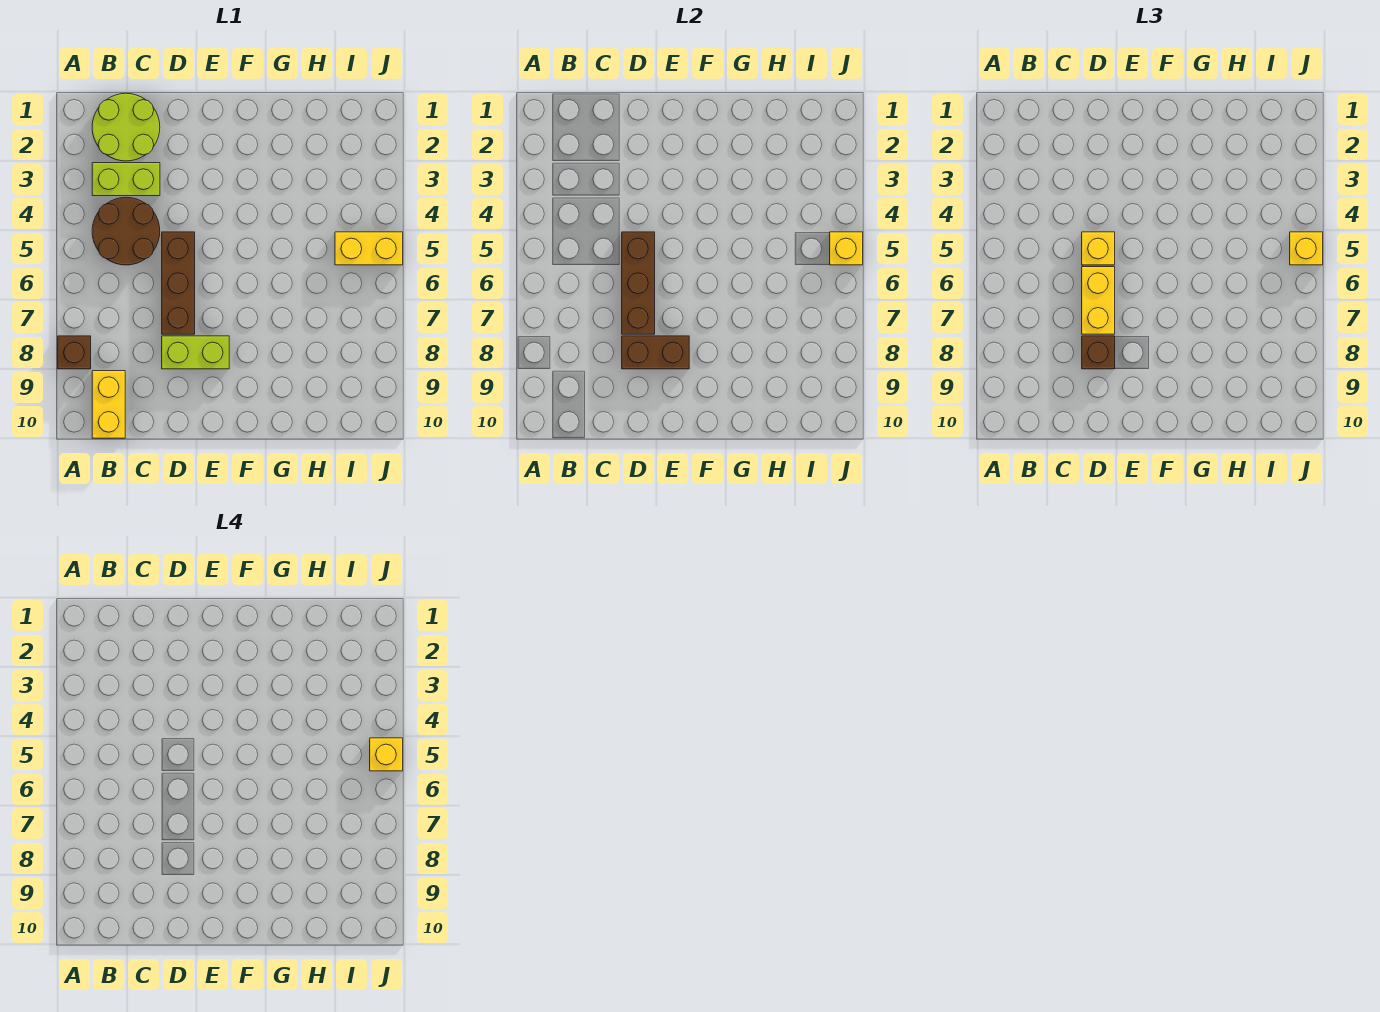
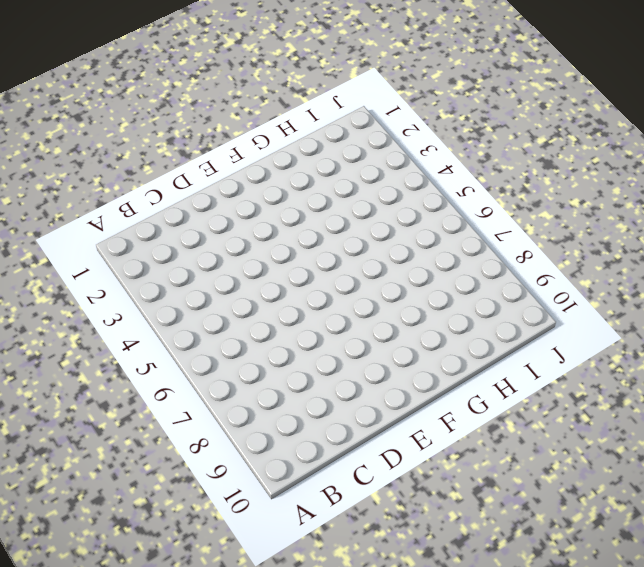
none -> brown brick A8 level 1
none -> lime round brick B1:C2 level 1
none -> lime brick B3:C3 level 1

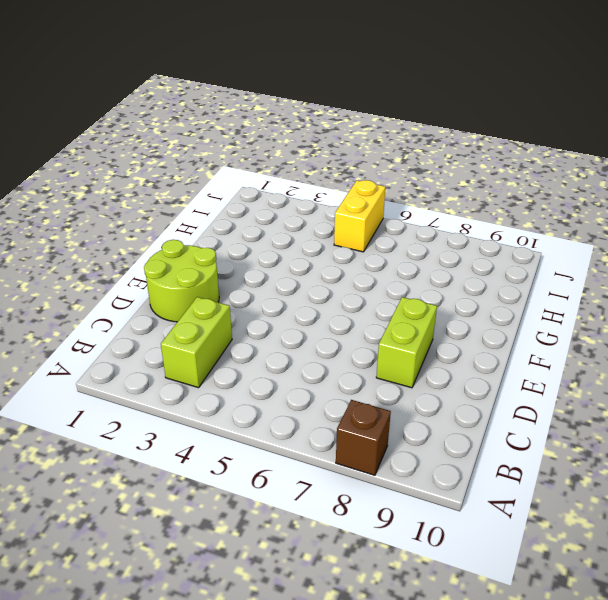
lime round brick D1:E2 level 1 -> lime round brick B1:C2 level 1
none -> brown round brick B4:C5 level 1
none -> yellow brick B9:B10 level 1
none -> brown brick D5:D7 level 1

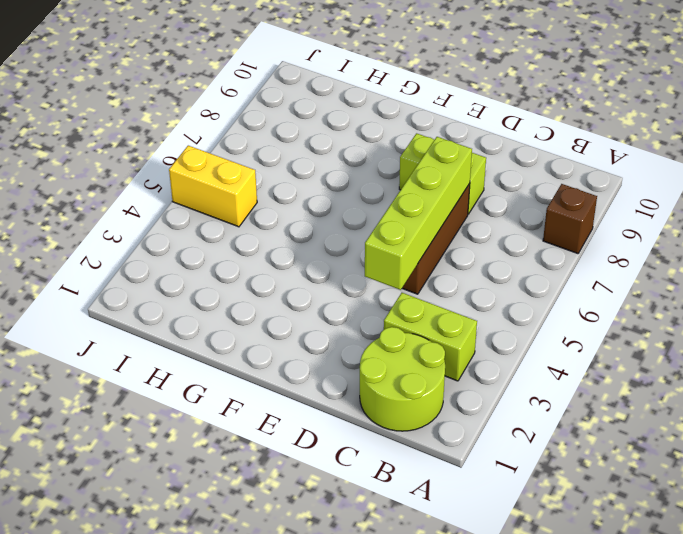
lime brick D4:D7 level 2 -> brown brick D5:D7 level 2
none -> brown round brick B4:C5 level 1
none -> yellow brick B9:B10 level 1
none -> brown brick D8:E8 level 2

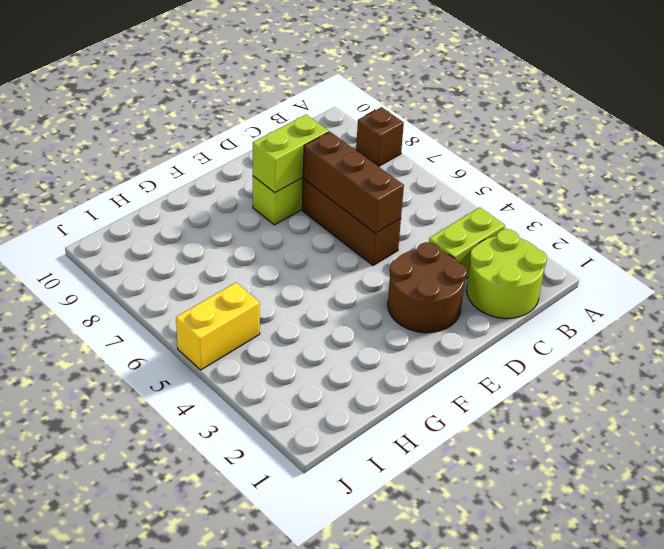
brown round brick D2:E3 level 1 -> brown round brick B4:C5 level 1
lime brick D8:E8 level 2 -> brown brick D8:E8 level 2
none -> yellow brick B9:B10 level 1
none -> yellow brick J5 level 2
none -> yellow brick D5 level 3

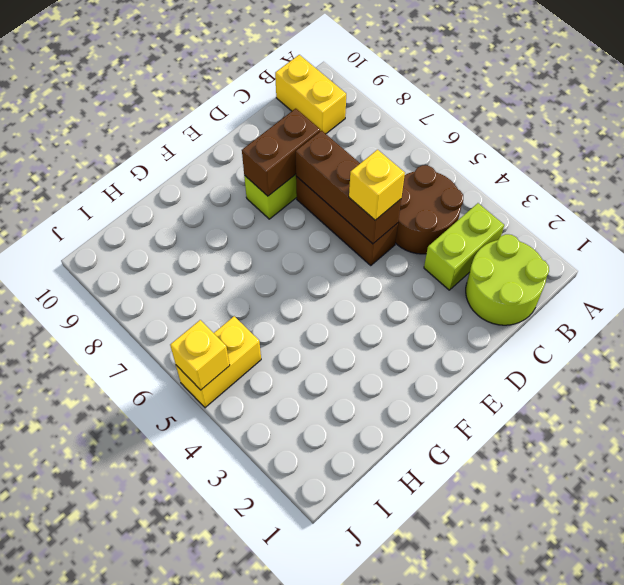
none -> brown brick A8 level 1
none -> yellow brick D6:D7 level 3
none -> brown brick D8 level 3

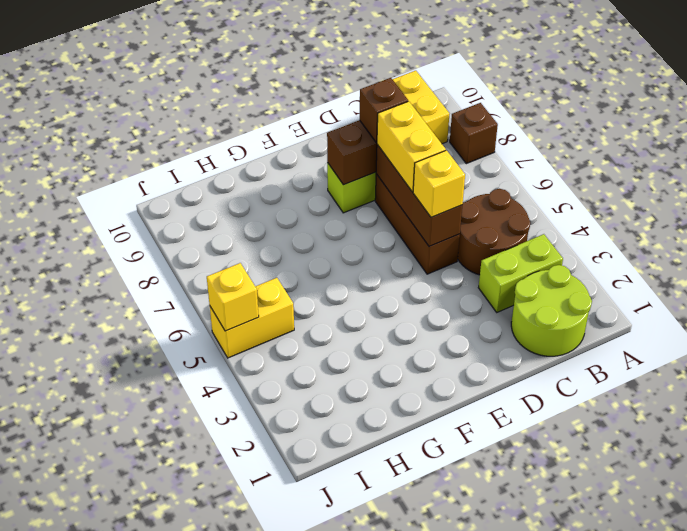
none -> yellow brick J5 level 3
none -> yellow brick J5 level 4

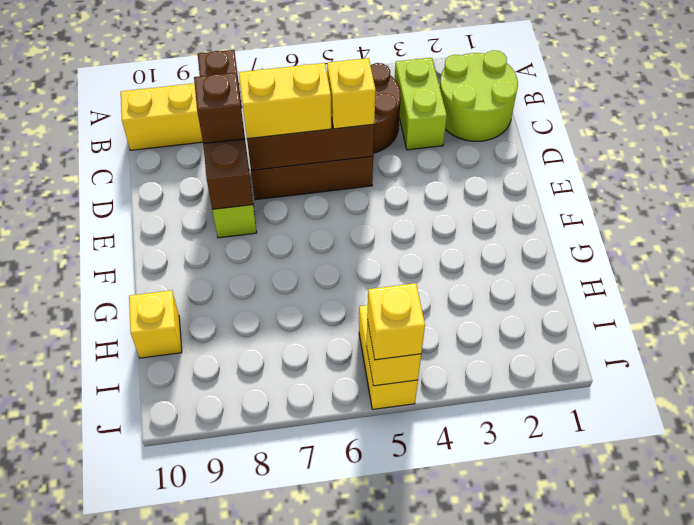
yellow brick H10 level 1 -> yellow brick J5 level 4

